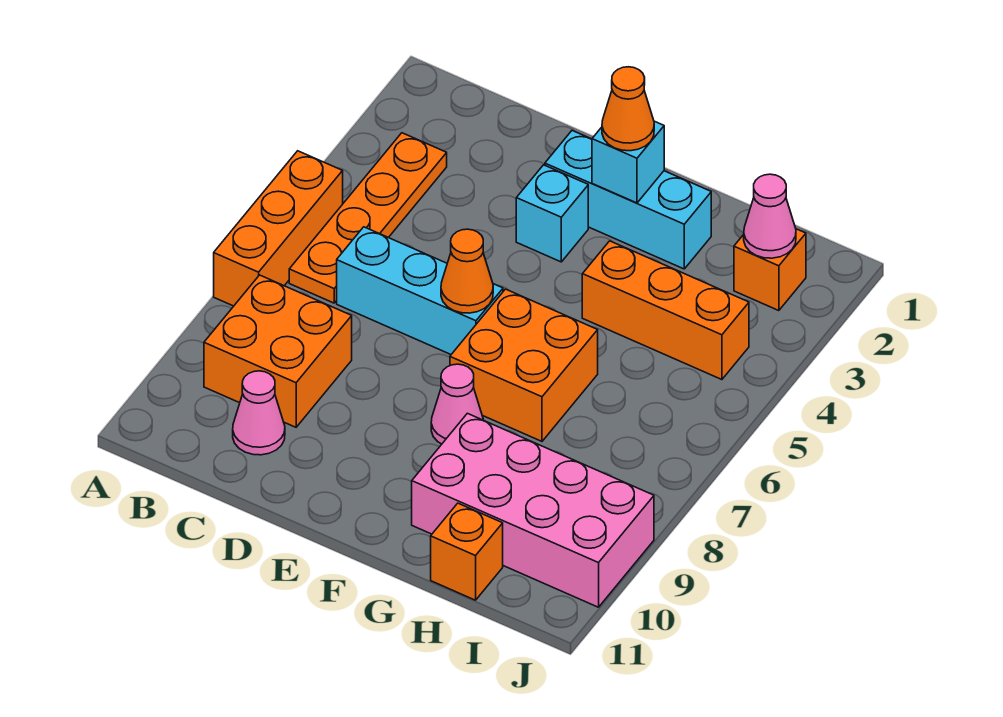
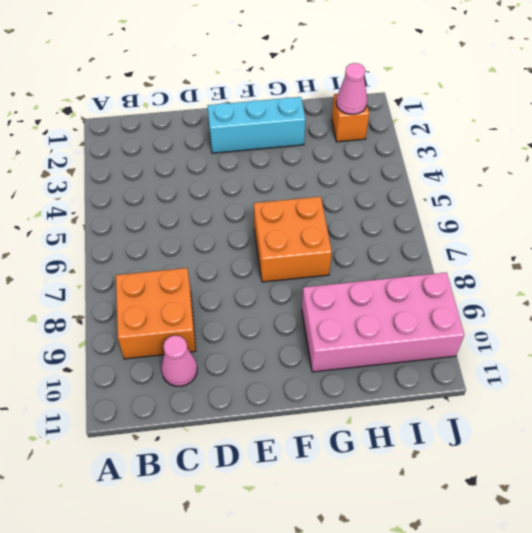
none -> orange brick A5:A7 level 1
none -> orange plate B3:B6 level 1
none -> cyan brick C6:E6 level 1

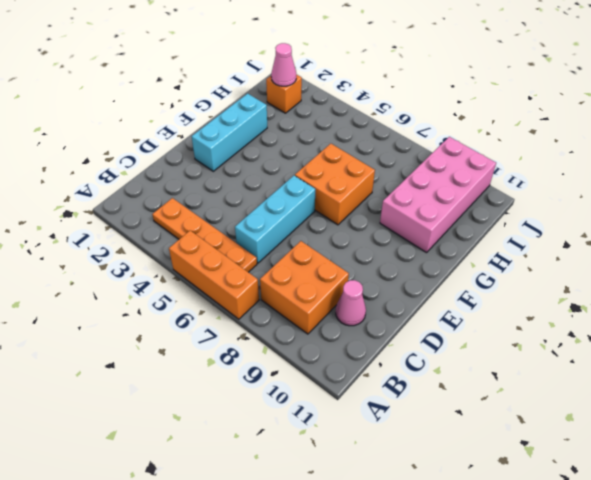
none -> cyan brick E3 level 1
none -> pink cone F8 level 1
none -> orange brick G4:I4 level 1

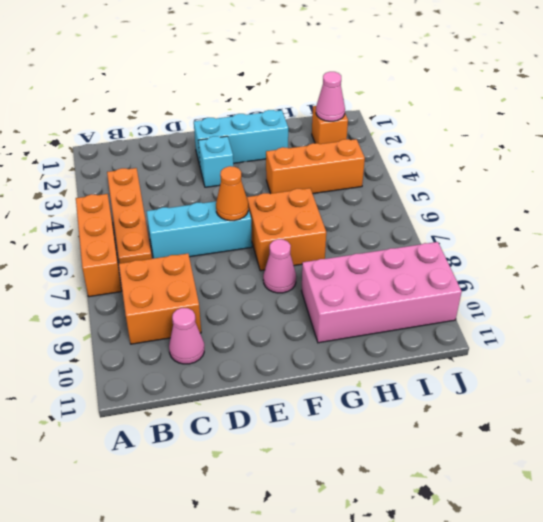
none -> orange brick H11 level 1
none -> cyan brick F2 level 2
none -> orange cone F2 level 3

